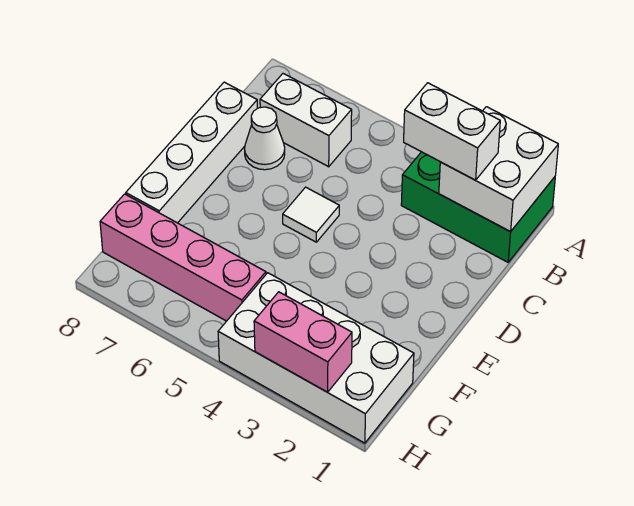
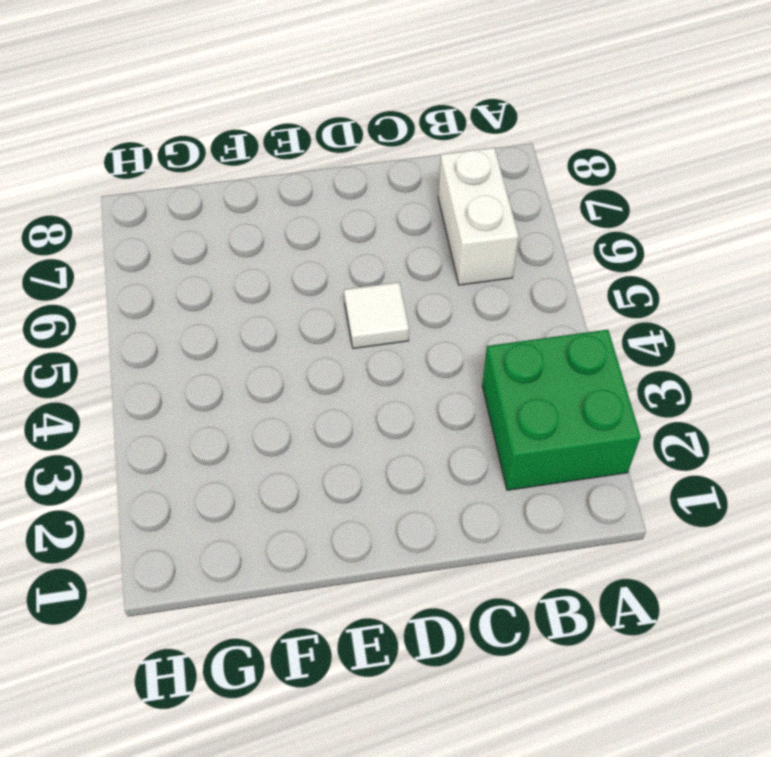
green brick A2:B3 level 1 -> green brick A1:B3 level 1
none -> white cone C7 level 1
none -> white brick C8:F8 level 1

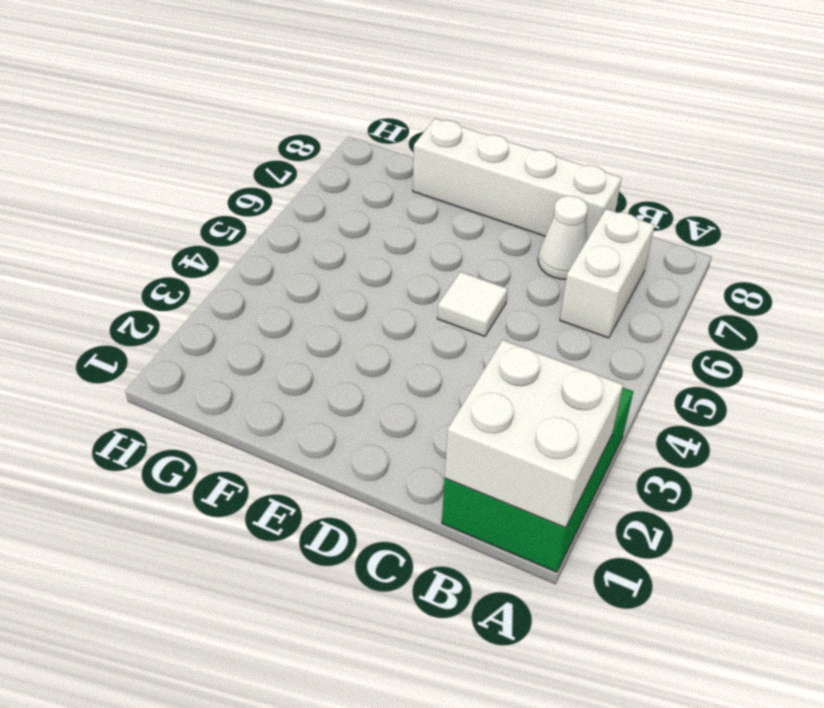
none -> white brick G1:H4 level 1
none -> pink brick G5:G8 level 1

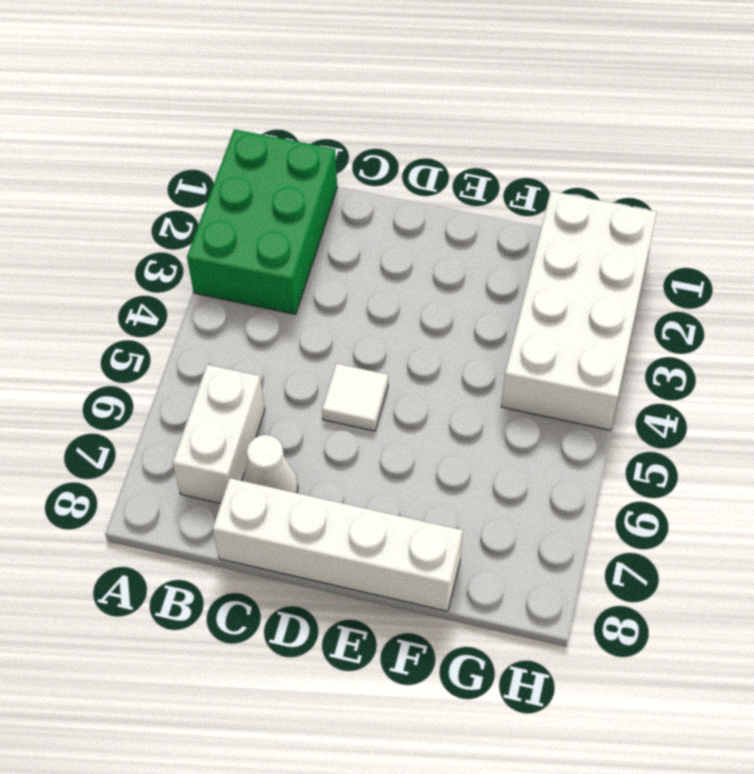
none -> pink brick G5:G8 level 1
none -> white brick A1:B2 level 2

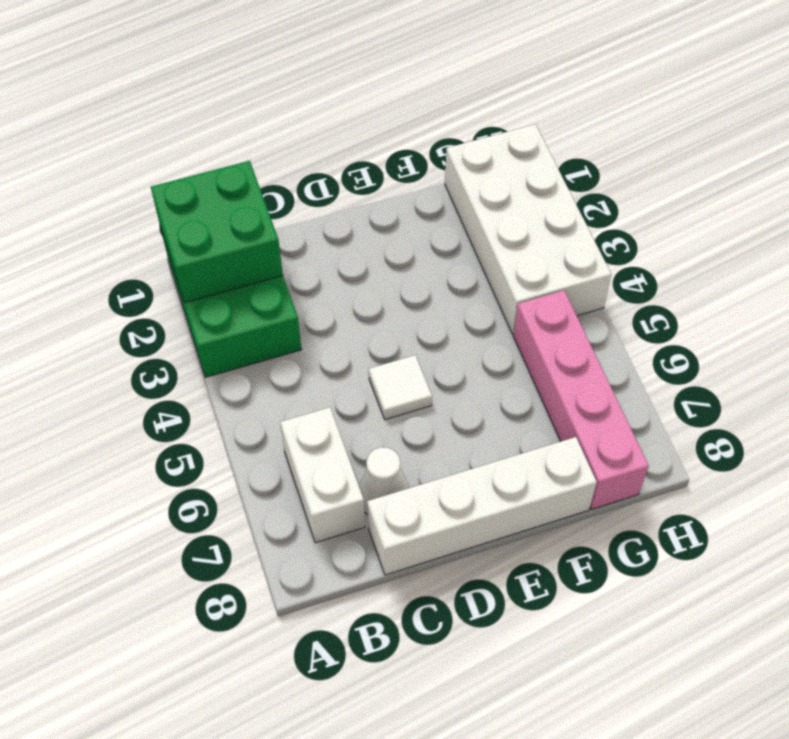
green brick A1:B2 level 2 -> white brick A1:B2 level 2
none -> pink brick H2:H3 level 2
none -> white brick B2:B3 level 3

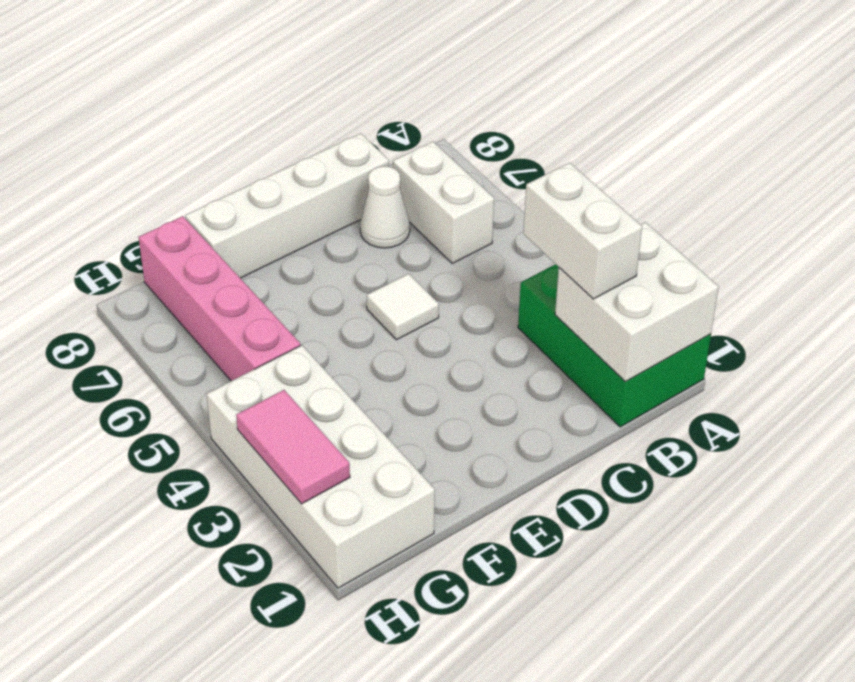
pink tile H2:H3 level 2 -> pink brick H2:H3 level 2

